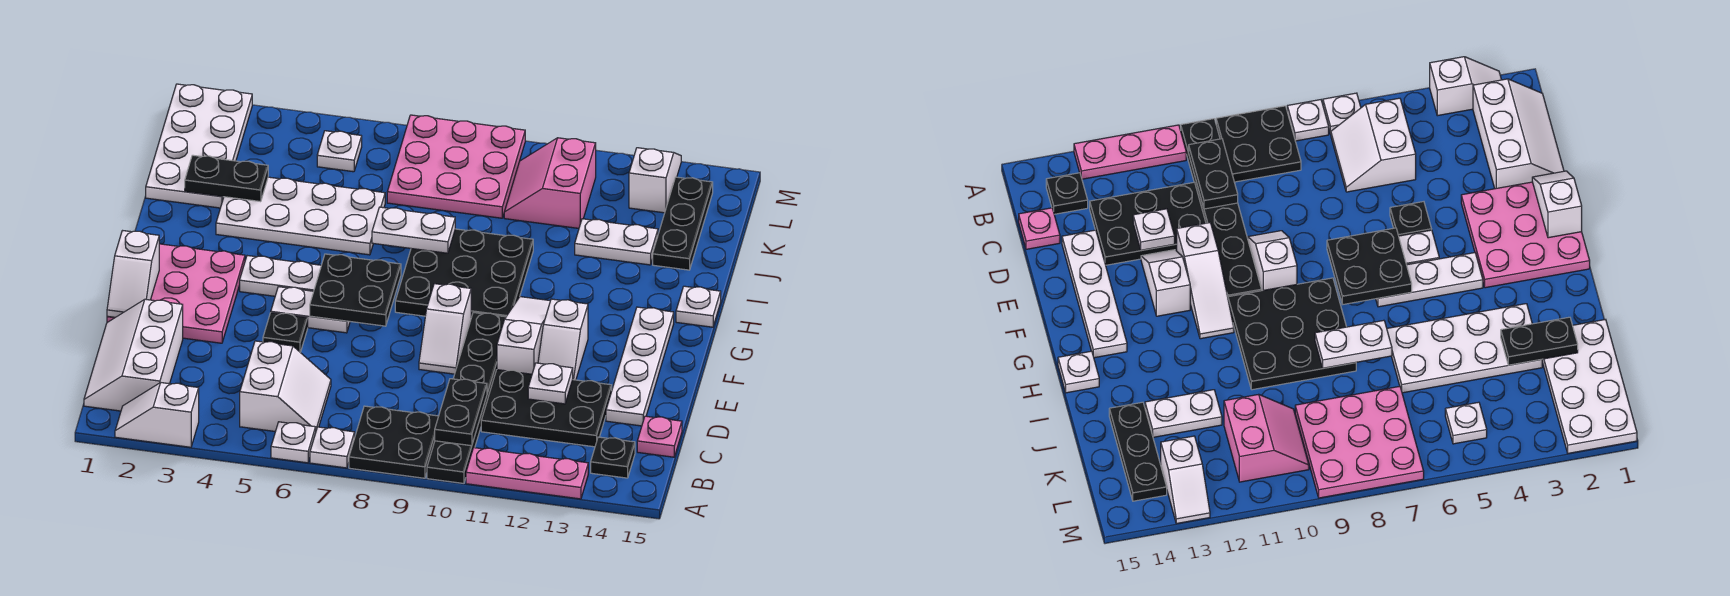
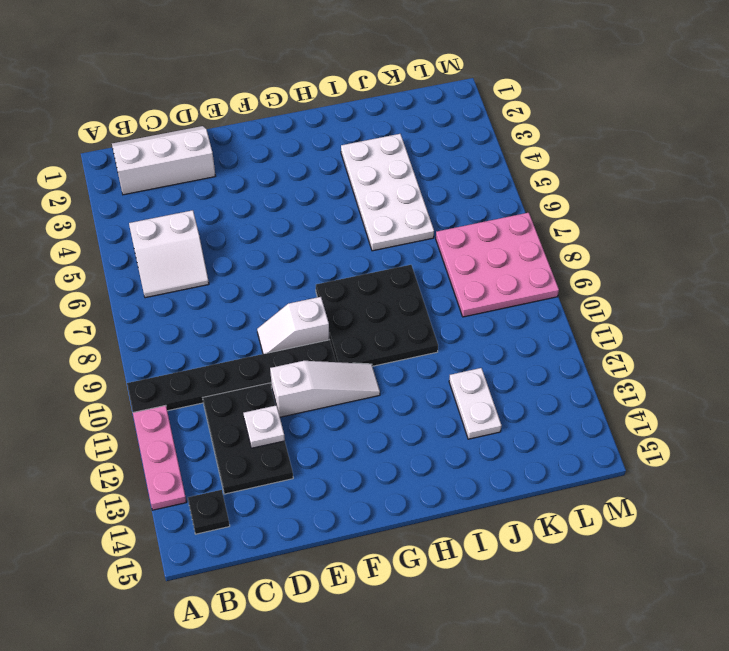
none -> white slope A2:A3 level 1 top 3
none -> white plate A6 level 1
none -> white plate A7 level 1
none -> black plate A8:B9 level 1

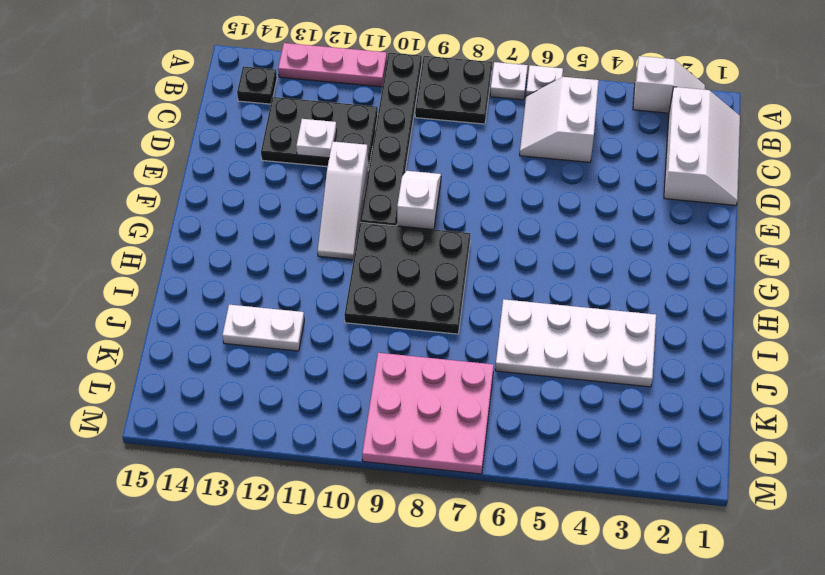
none -> pink plate C15 level 1
none -> white plate D14:G14 level 1
none -> pink plate E1:G3 level 1
none -> black plate E5 level 1

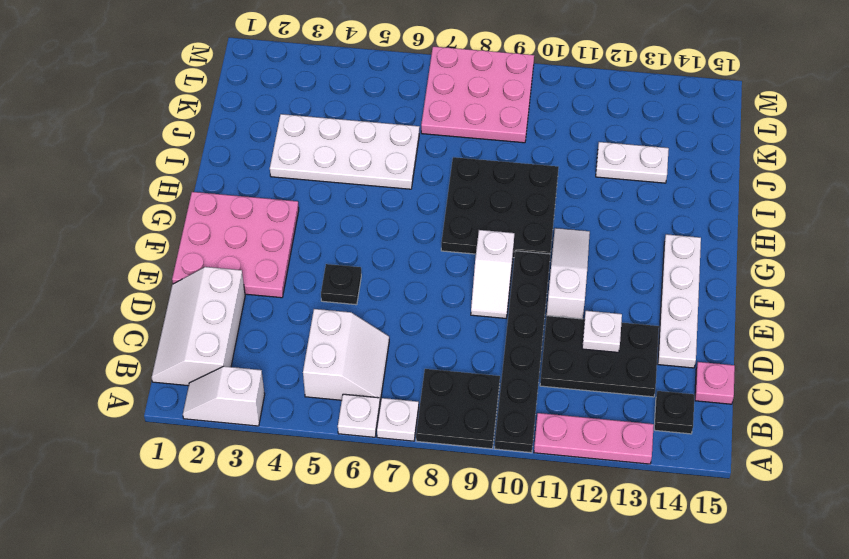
none -> white slope E12:F12 level 1 top F
none -> white plate F5:F6 level 1
none -> white plate G4:G6 level 1
none -> white plate H15 level 1

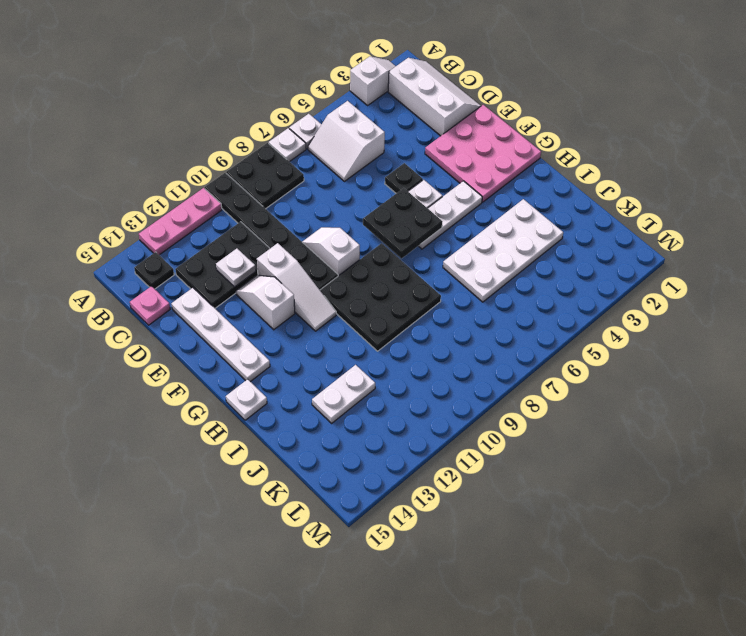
none -> white plate J1:M2 level 1
none -> black plate J14:L14 level 1
none -> pink plate K7:M9 level 1
none -> pink slope K10:L11 level 1 top 11

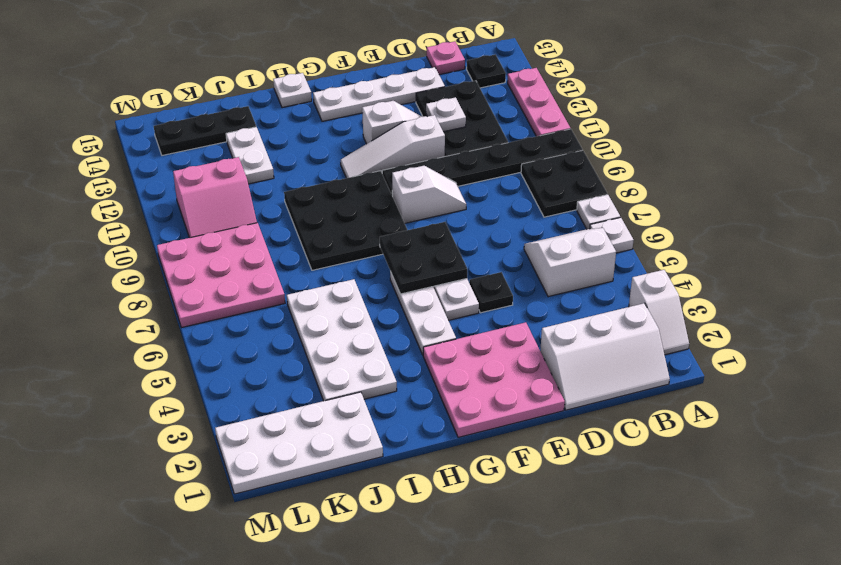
none -> white plate L5 level 1
none -> white slope L13:M13 level 1 top L
none -> black plate B10:C10 level 2
none -> white slope E1:F1 level 2 top F

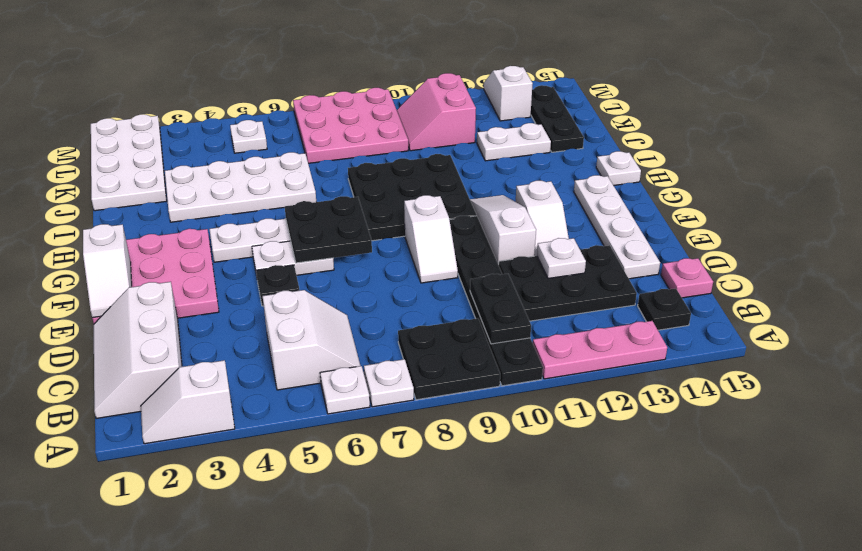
none -> white plate I7:I8 level 2
none -> black plate J2:J3 level 2

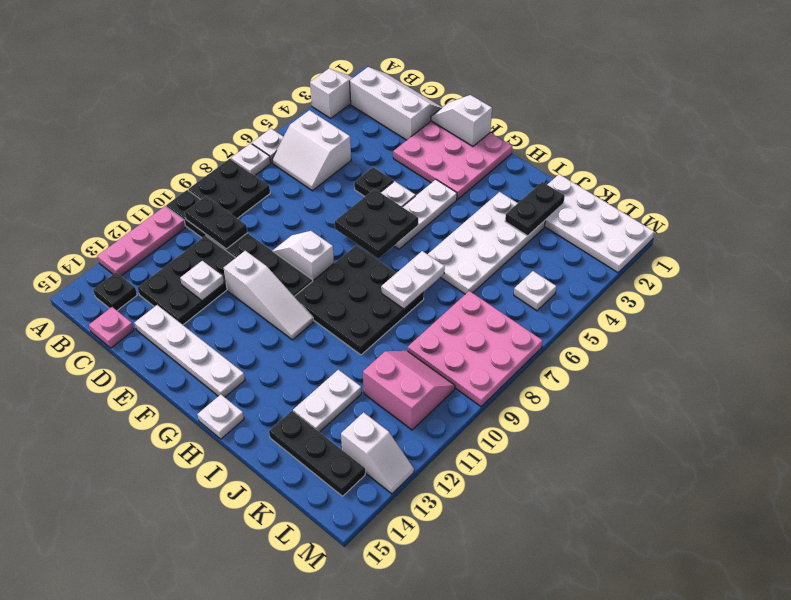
none -> white slope E12:F12 level 1 top F

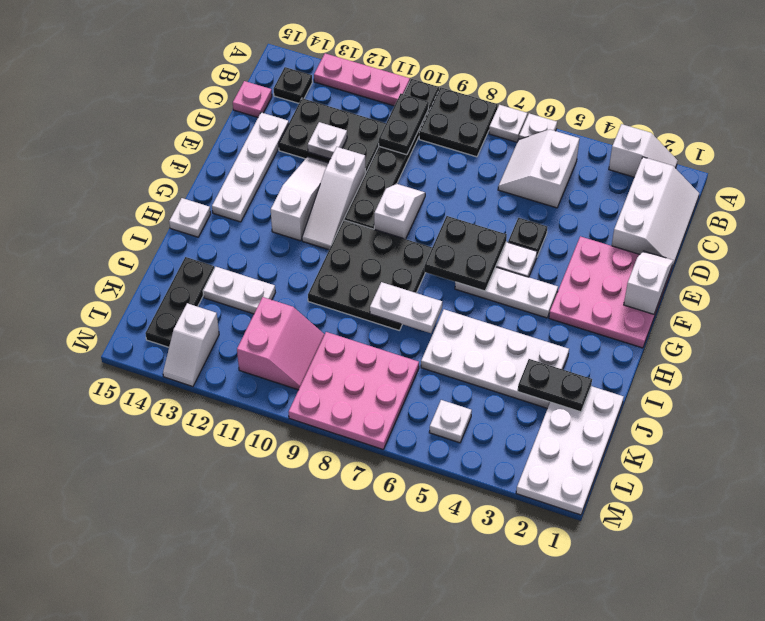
white slope E12:G12 level 1 top G -> white slope E12:F12 level 1 top F

